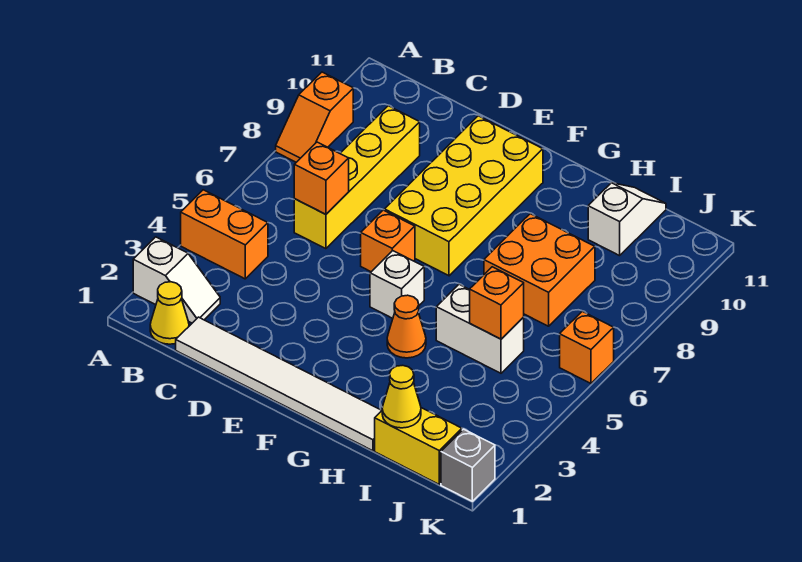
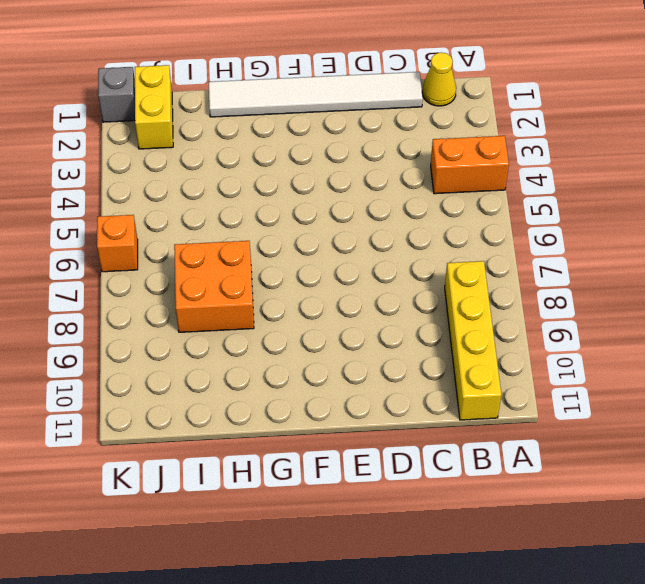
yellow brick B8:B11 level 1 -> yellow brick C6:C9 level 1
yellow brick J1:J2 level 1 -> yellow brick I1:J1 level 1
none -> white slope A2:B2 level 1 top A
none -> orange slope A8:A9 level 1 top 9
none -> orange brick E6 level 1

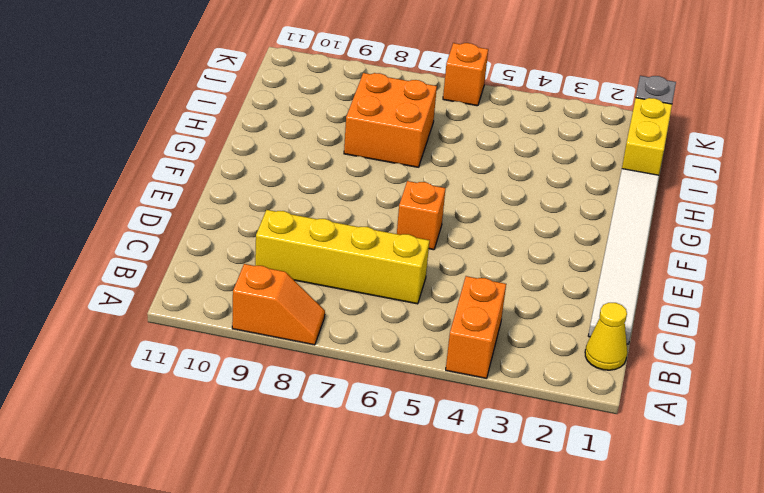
none -> white slope A2:B2 level 1 top A
none -> yellow brick E7:F10 level 1
none -> white brick F5 level 1

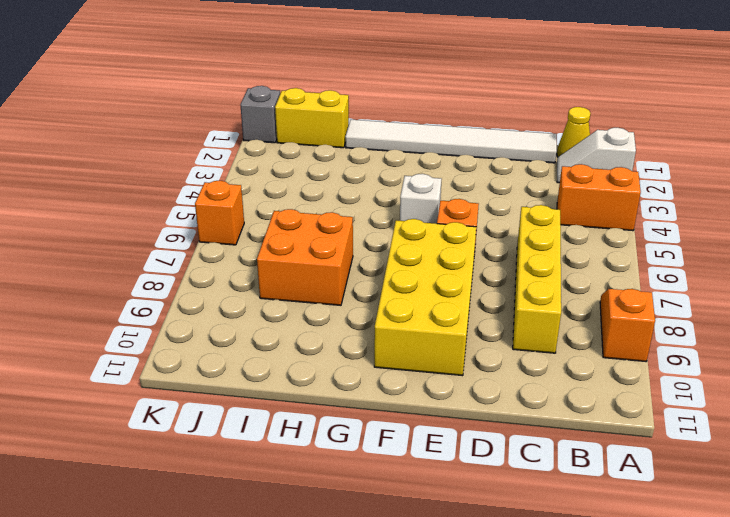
none -> orange cone G4 level 1
none -> white brick H5:I5 level 1
none -> white slope I10:I11 level 1 top 10

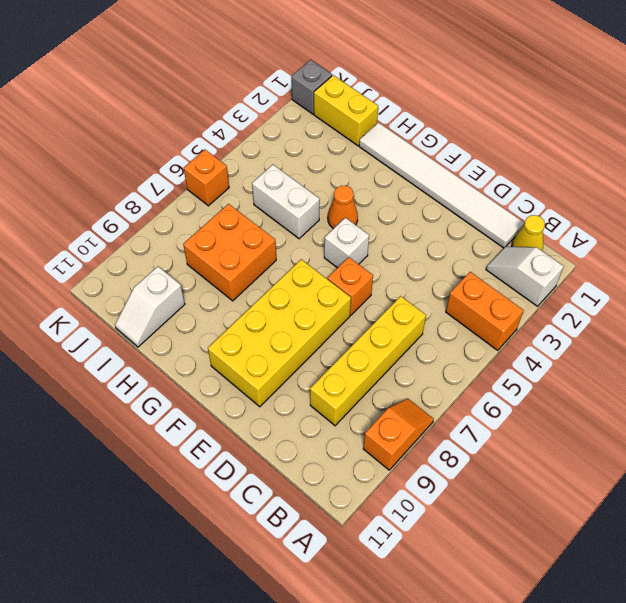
none -> orange brick C6 level 2
none -> yellow cone I1 level 2
none -> orange brick I5 level 2

